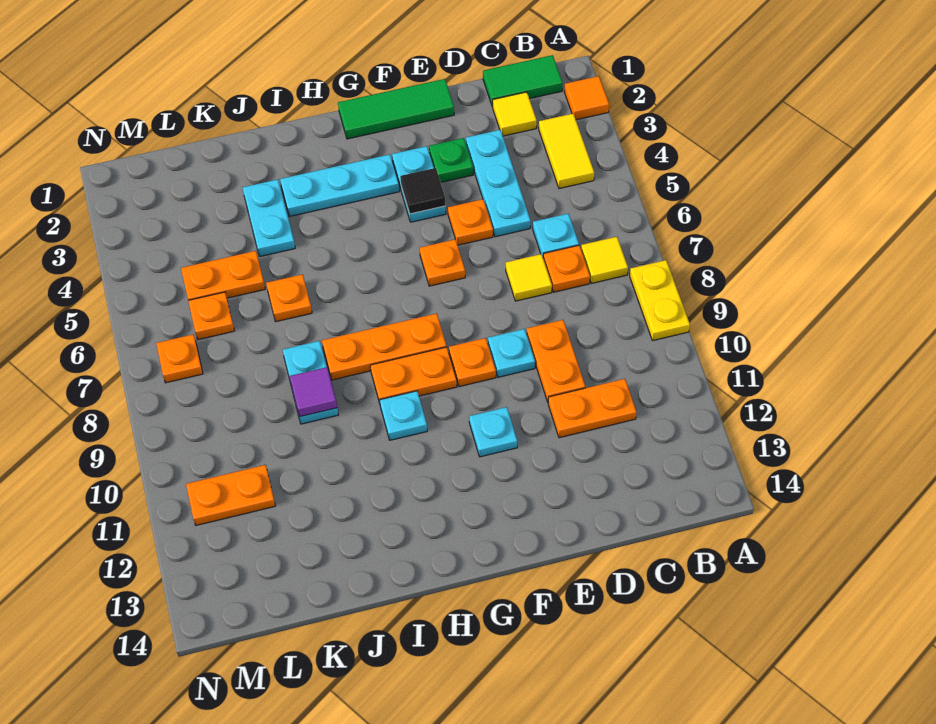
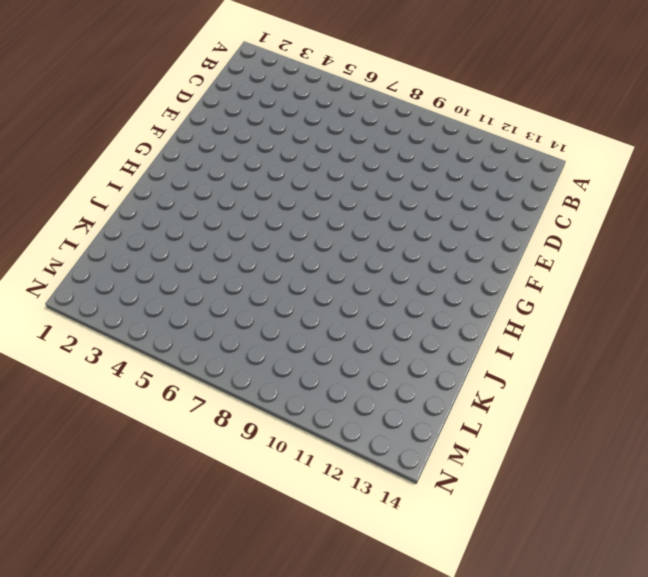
none -> orange tile A2 level 1
none -> yellow plate A8:A9 level 1
none -> green tile B1:C1 level 1
none -> yellow tile B3:B4 level 1

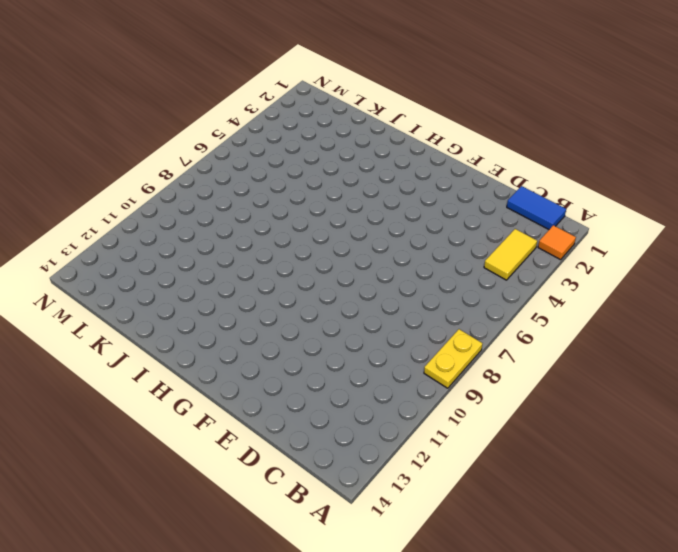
blue tile B1:C1 level 1 -> green tile B1:C1 level 1
none -> yellow tile B7 level 1
none -> yellow tile C2 level 1
none -> cyan plate C6 level 1
none -> orange plate C7 level 1

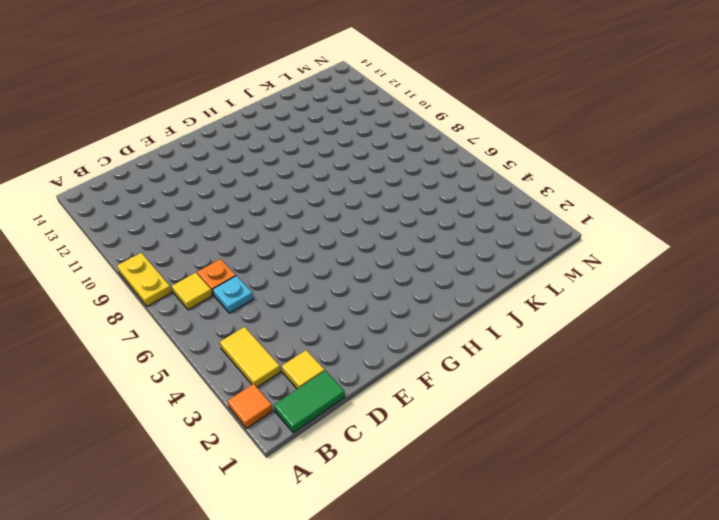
none -> orange plate C11:D11 level 1
none -> cyan plate D3:D5 level 1
none -> yellow tile D7 level 1
none -> orange plate D9:D10 level 1

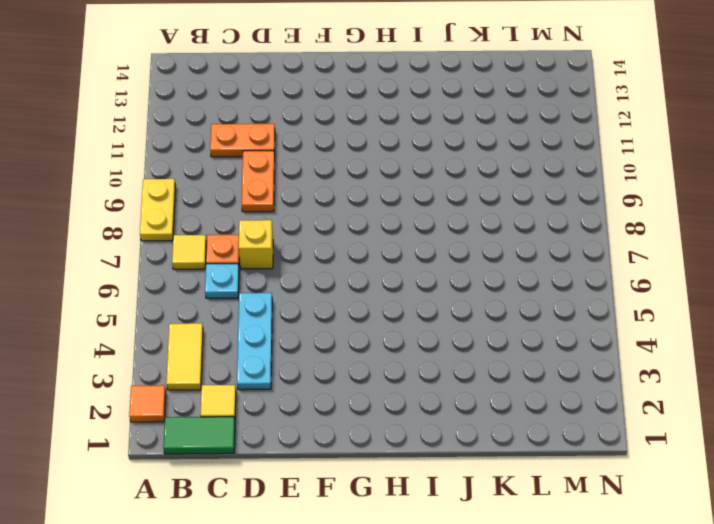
yellow brick D7 level 1 -> yellow tile D7 level 1
none -> green tile E1:G1 level 1
none -> green plate E3 level 1
none -> orange plate E5 level 1
none -> cyan plate E9 level 1

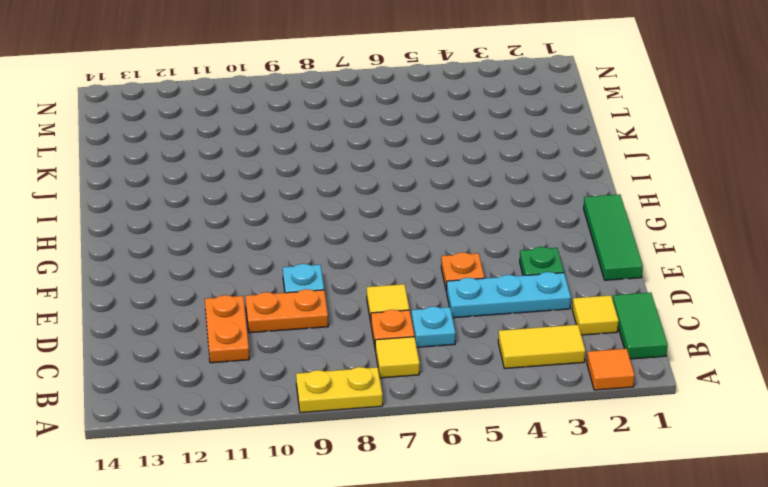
none -> cyan plate F3:F4 level 1
none -> orange plate F6 level 1
none -> orange plate F9 level 1
none -> cyan plate F11 level 1

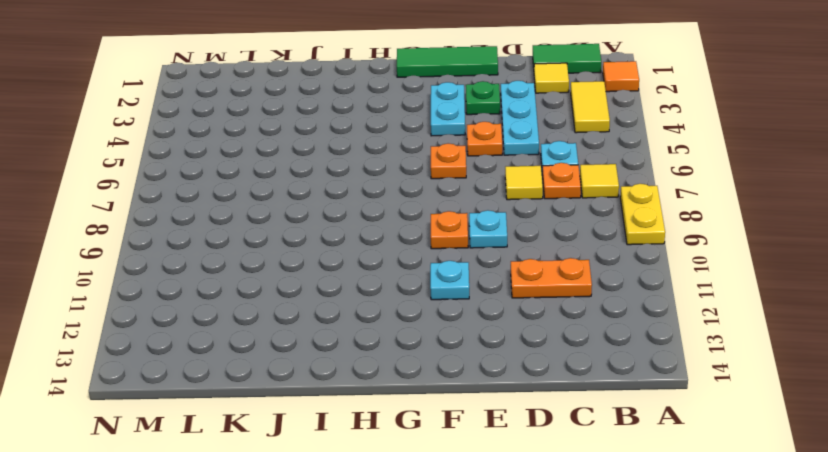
none -> orange plate D9:D10 level 1
none -> cyan plate G3:I3 level 1
none -> orange plate G8:I8 level 1
none -> orange plate G9:H9 level 1

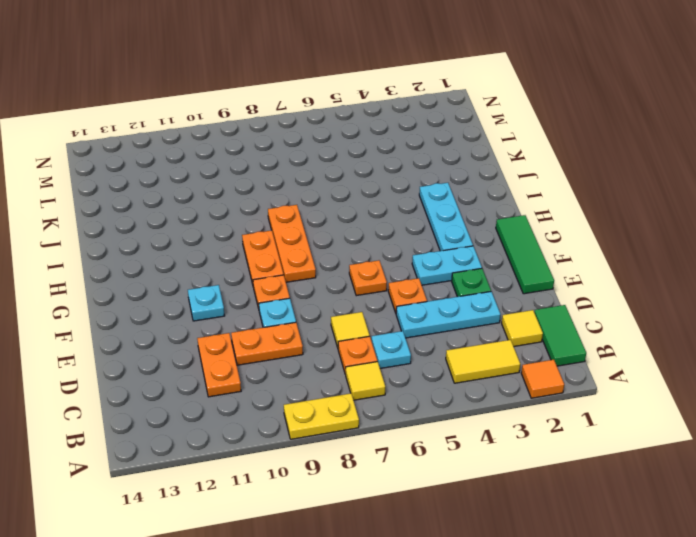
none -> cyan plate H10 level 1
none -> cyan plate J3:J4 level 1
none -> orange plate J6 level 1
none -> cyan plate J8:J9 level 1

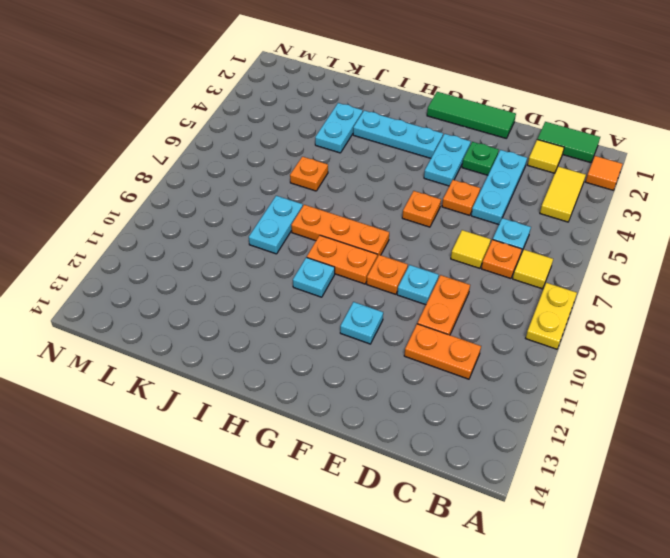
none -> orange plate K5:L5 level 1
none -> orange plate L6 level 1
none -> orange plate L11:M11 level 1
none -> orange plate M7 level 1

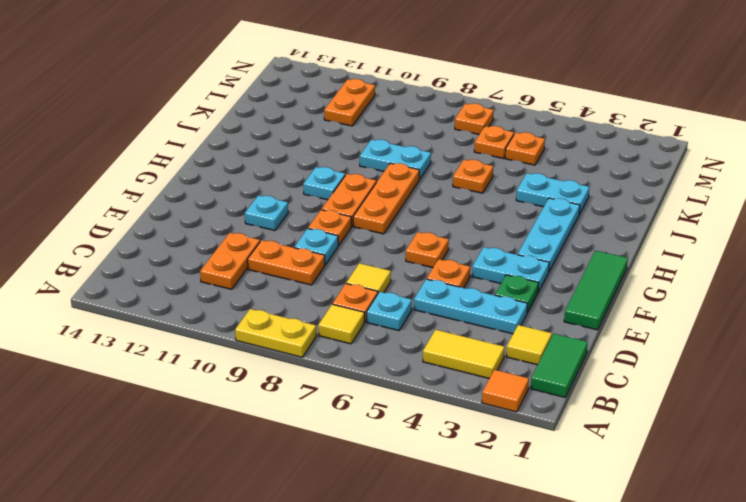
orange plate L5 level 1 -> orange plate K5:L5 level 1
none -> black tile F4 level 2
none -> purple tile J9 level 2

